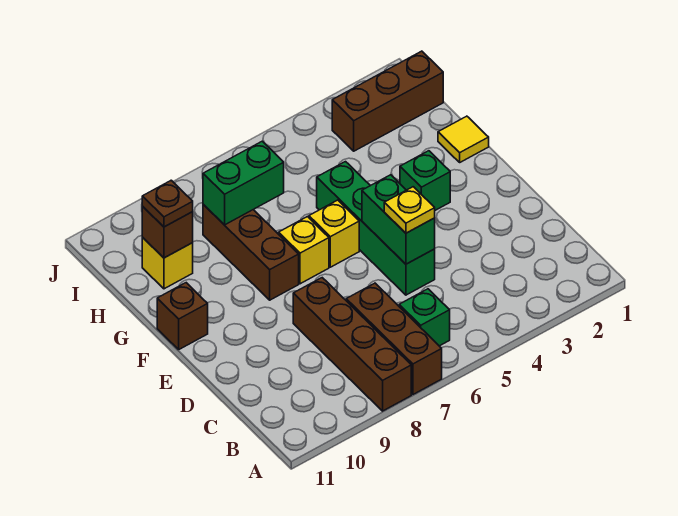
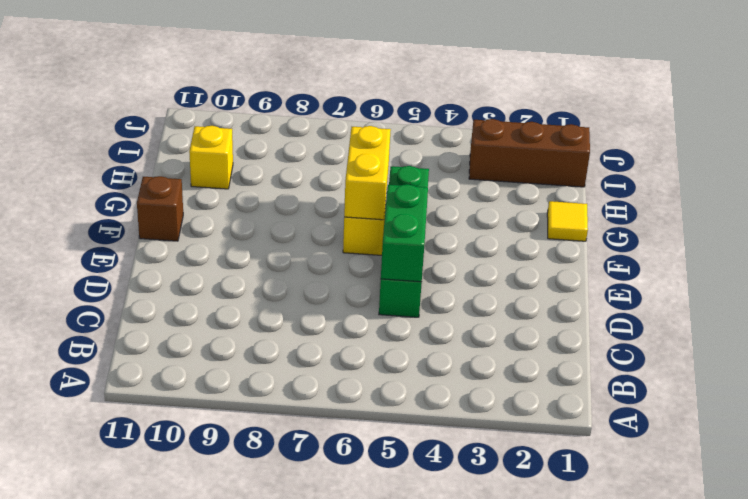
yellow brick F6:G6 level 2 -> none
none -> brown brick A7:C7 level 1
none -> brown brick A8:D8 level 1
none -> green brick B6 level 1

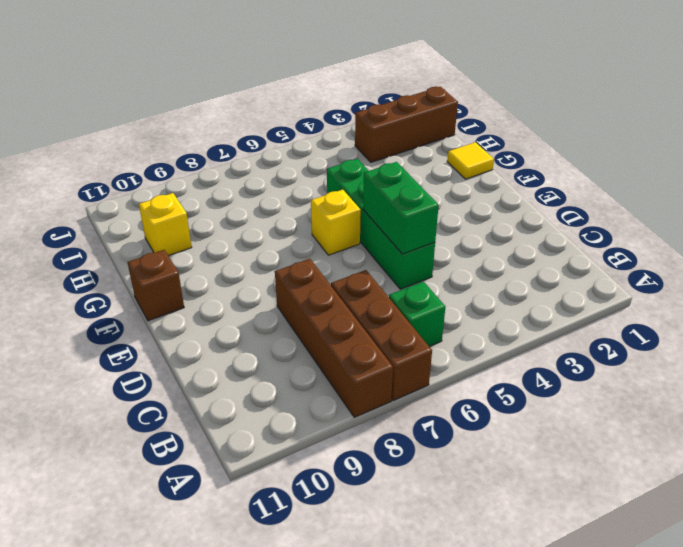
none -> green brick F3 level 1
none -> yellow brick F7 level 1
none -> brown brick F8:H8 level 1

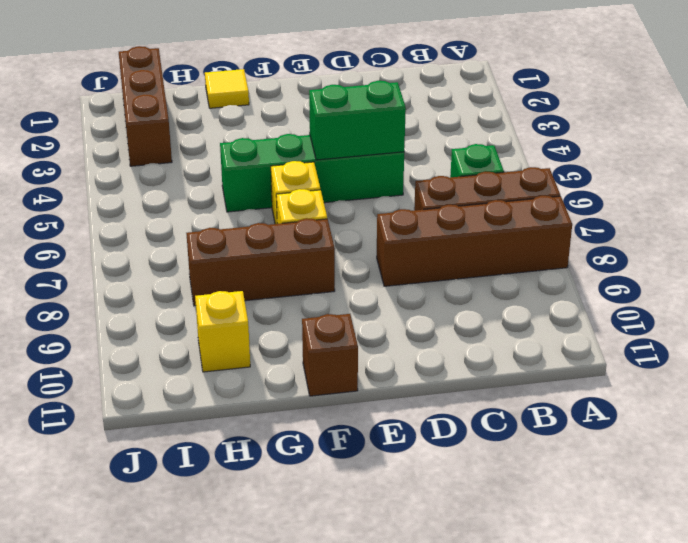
none -> green brick F3 level 1
none -> green brick H7:H8 level 2
none -> brown brick H10 level 2

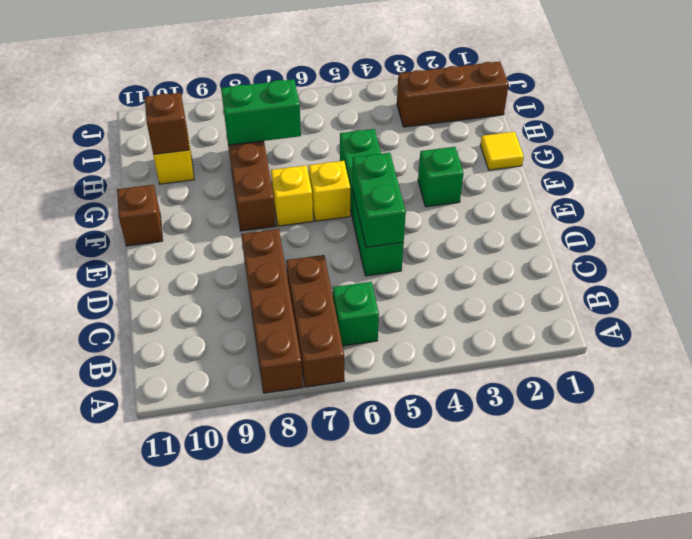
none -> yellow plate D5 level 3
none -> brown plate H10 level 3

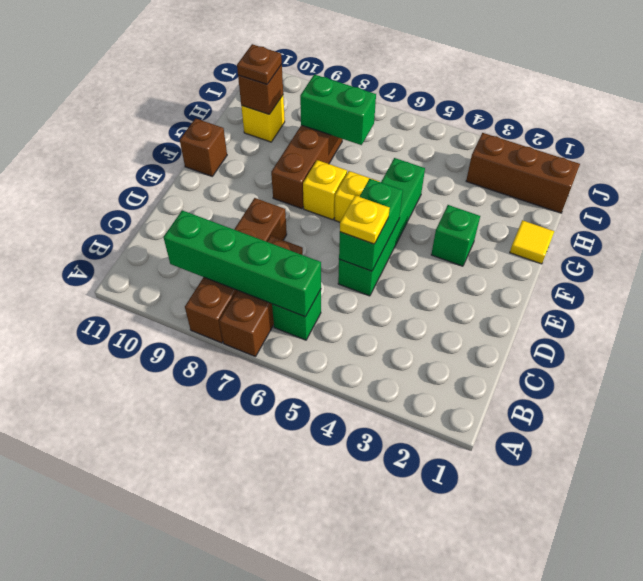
green brick B6:B9 level 2 -> none

